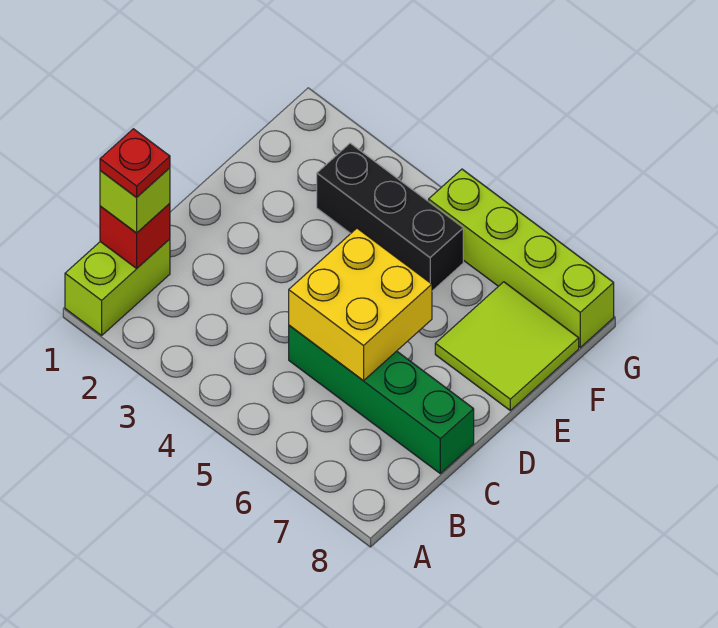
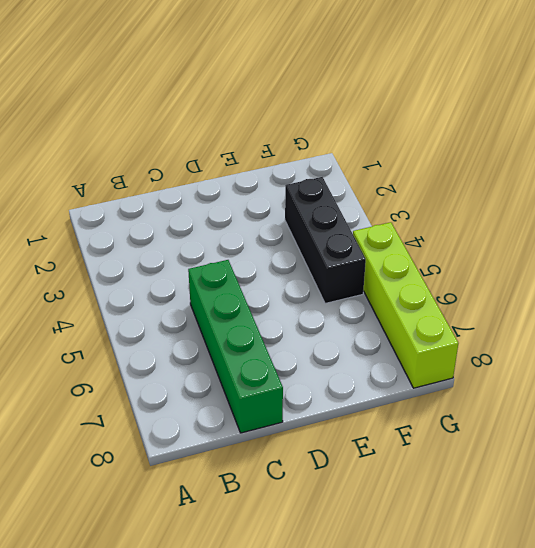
none -> lime brick A1:B1 level 1
none -> lime tile E7:F8 level 1

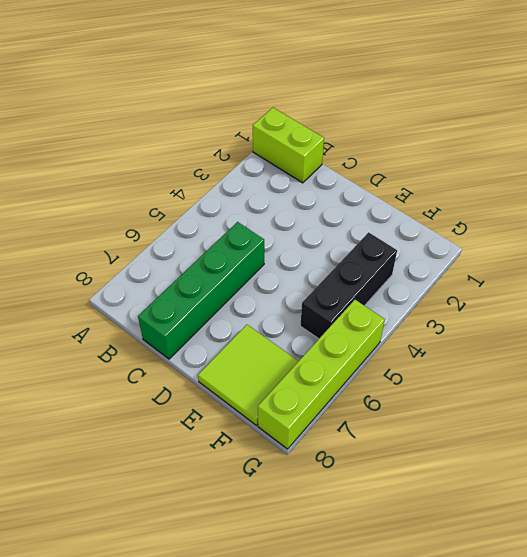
none -> red brick B1 level 2
none -> yellow brick C5:D6 level 2

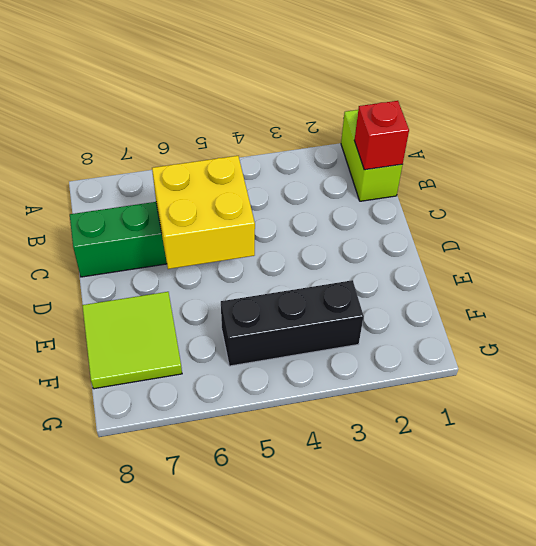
none -> lime brick G5:G8 level 1
none -> lime brick B1 level 3

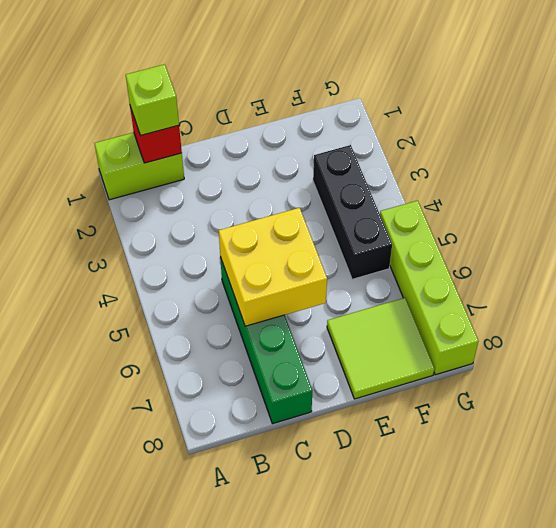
none -> red plate B1 level 4

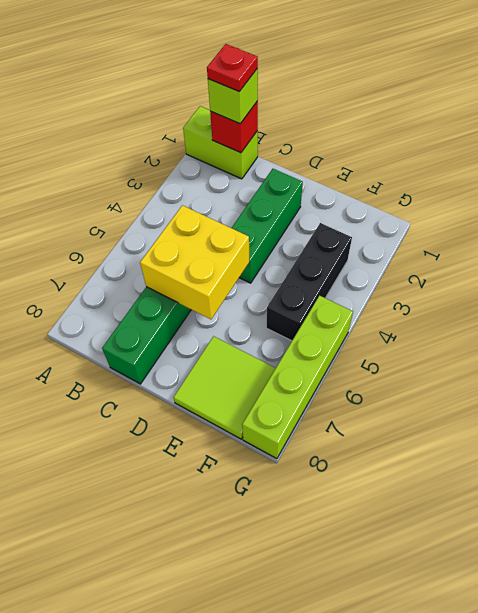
green brick D2:D4 level 1 -> none

